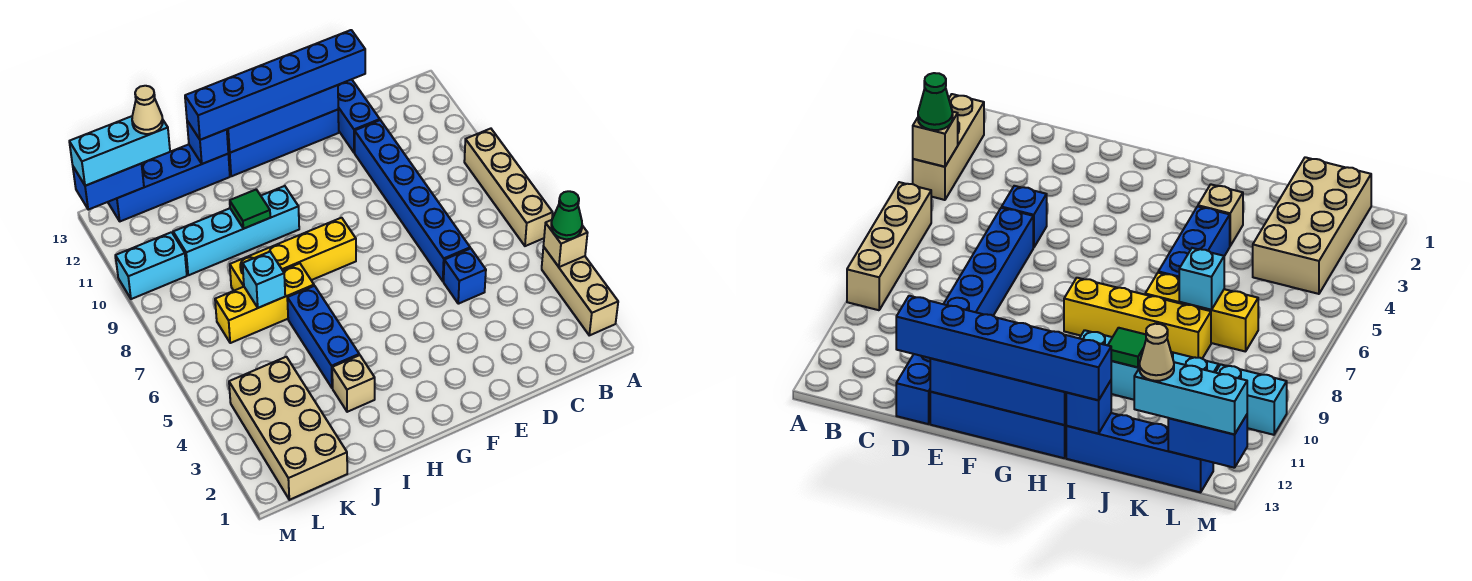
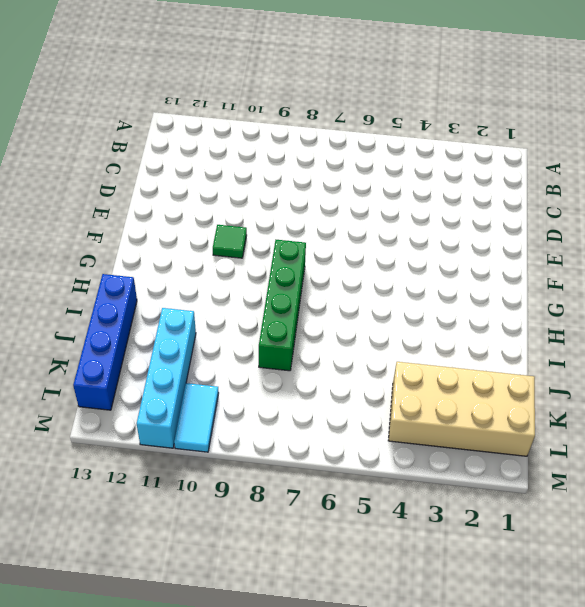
green tile F10 level 1 -> green tile I10 level 2
green brick G8:J8 level 1 -> yellow brick G8:J8 level 1
cyan brick J11:M11 level 1 -> cyan brick H10:K10 level 1
cyan tile L10:M10 level 1 -> cyan brick L10:M10 level 1
none -> tan brick A2:A4 level 1
none -> tan brick A6:A9 level 1
none -> blue brick D5 level 1

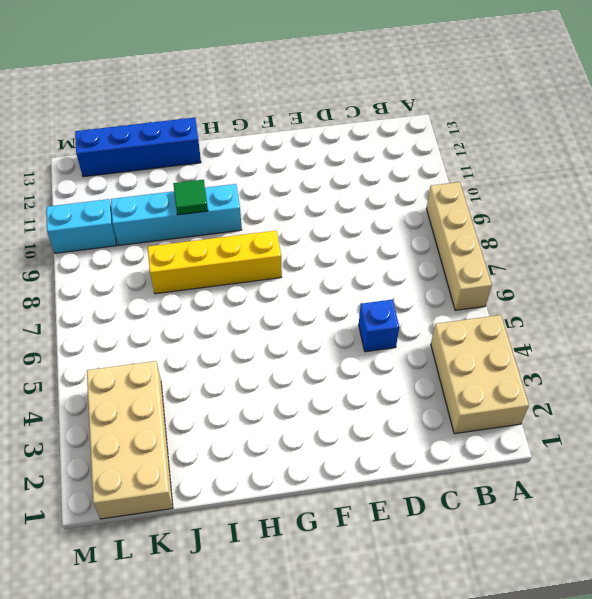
tan brick A2:B4 level 1 -> tan brick A2:A4 level 1
none -> blue brick D6:D11 level 1
none -> blue brick D12:D13 level 1
none -> blue brick E13:H13 level 1

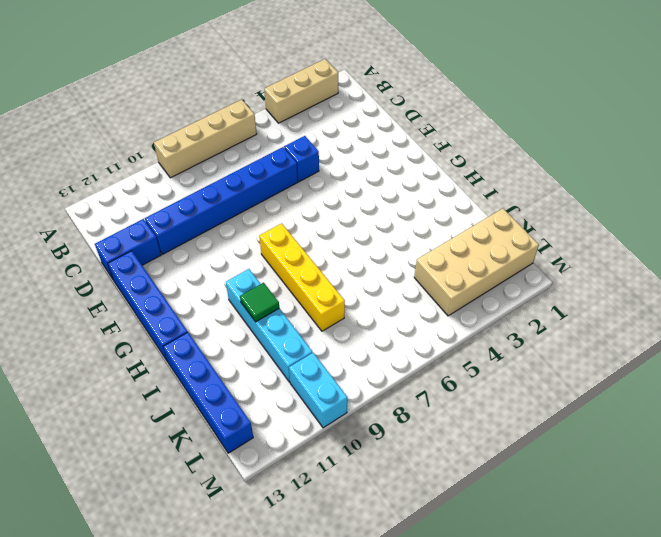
none -> tan brick I3 level 1
none -> blue brick I4:I6 level 1
none -> yellow brick I7:K7 level 1

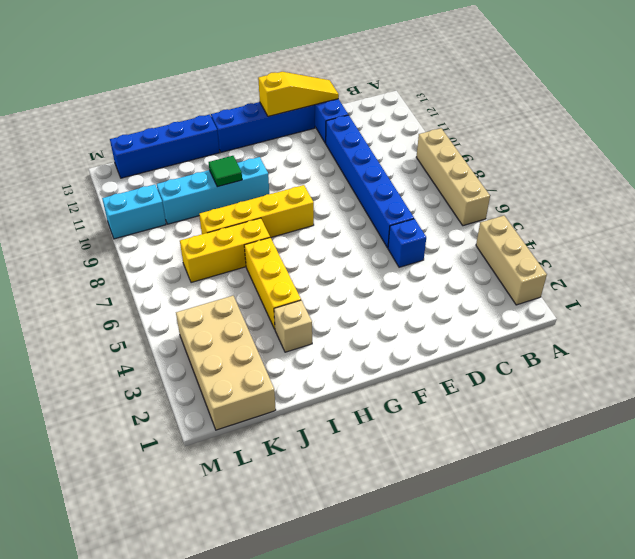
yellow slope D13:F13 level 2 top F -> blue brick E13:H13 level 2
yellow brick I4:I6 level 1 -> blue brick I4:I6 level 1
none -> tan brick A4 level 2
none -> blue brick I13 level 2
none -> cyan brick J7 level 2

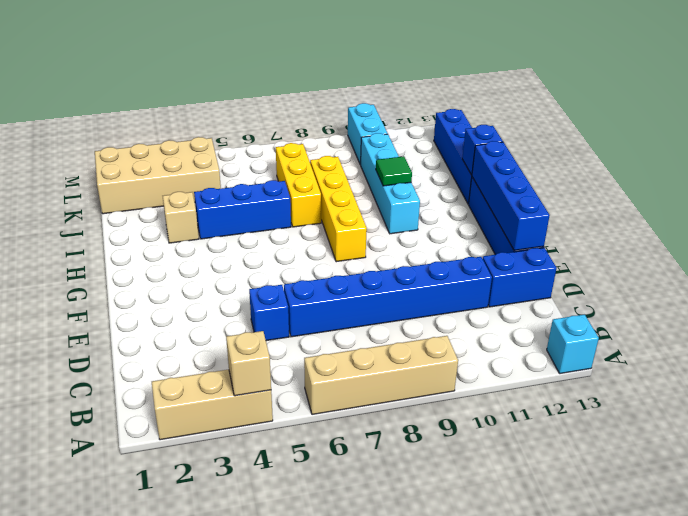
cyan brick A13 level 1 -> cyan brick J7 level 2
none -> blue brick L13:M13 level 2
none -> green cone A4 level 3
none -> blue brick D13:I13 level 3

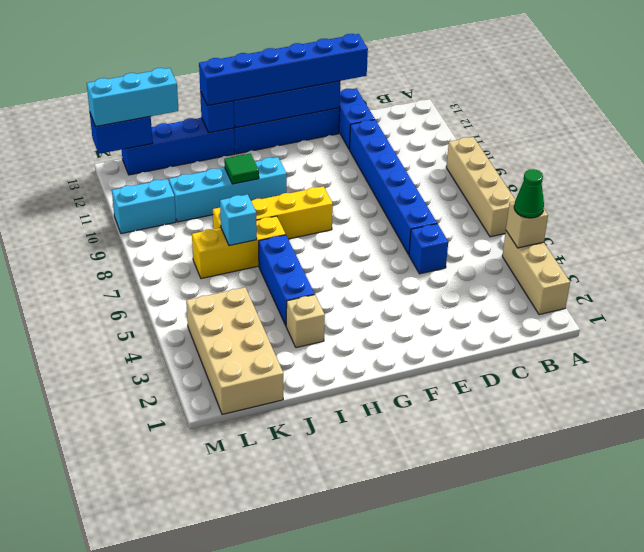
none -> tan cone K13 level 4

